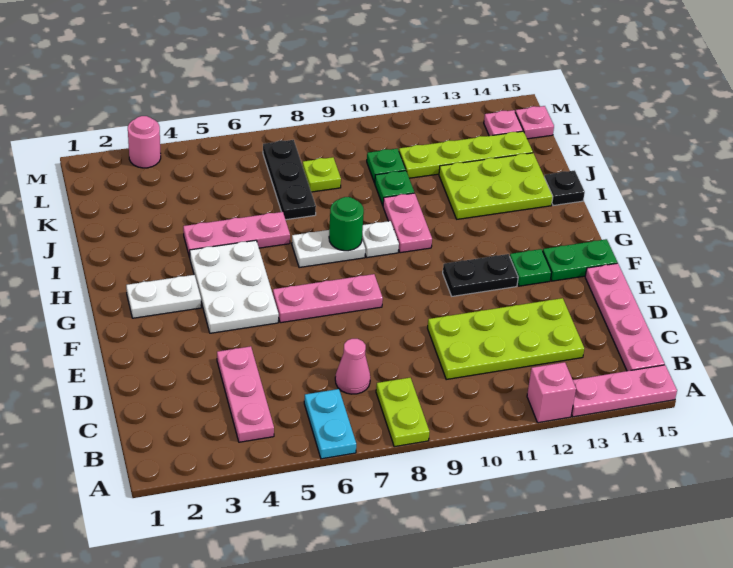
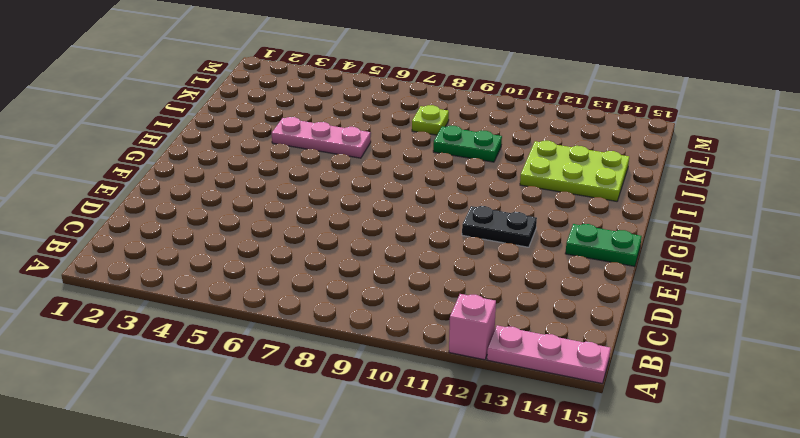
green plate J9:J10 level 1 -> green plate J10 level 1
none -> cyan plate A6:B6 level 1
none -> lime plate A8:B8 level 1
none -> pink plate B4:D4 level 1

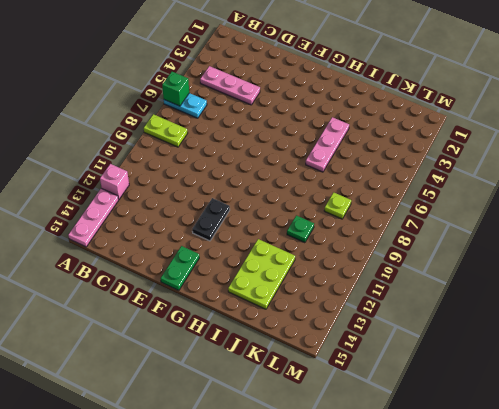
green brick A6 level 2 -> none
none -> pink plate B15:E15 level 1
none -> pink cone C7 level 1
none -> lime plate C10:D13 level 1

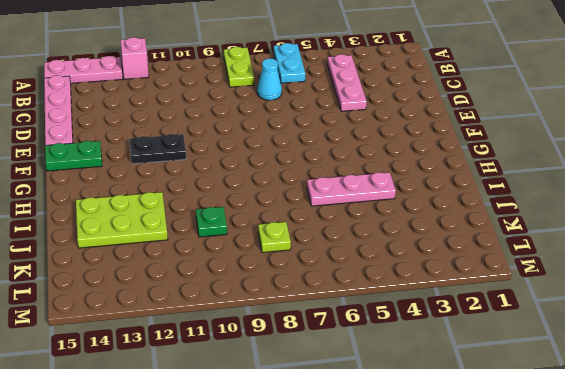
cyan cone C7 level 1 -> pink cone C7 level 1
none -> lime plate C10:D13 level 1
none -> white plate F4:H5 level 1
none -> pink plate F6:F8 level 1

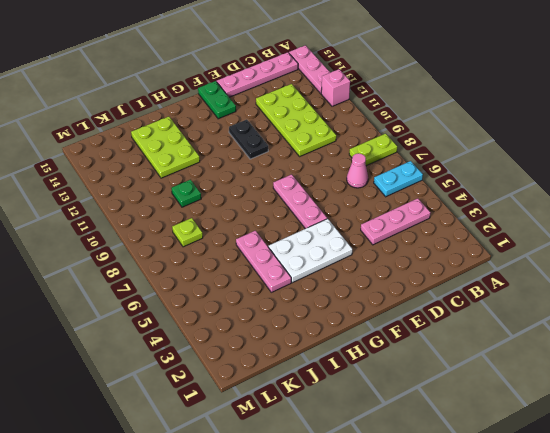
none -> green plate F13 level 1
none -> white plate G2:G3 level 1
none -> white plate H7:H8 level 1

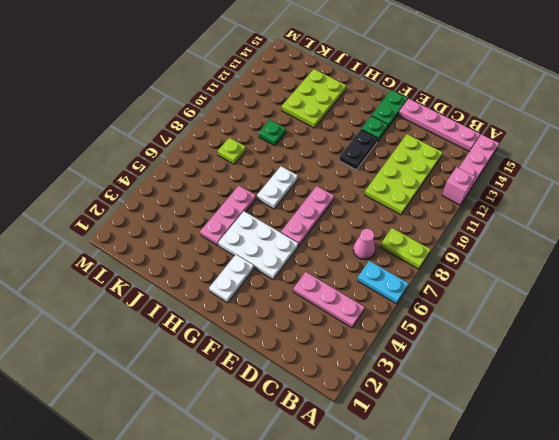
none -> white plate H9 level 1
none -> pink plate H10:I10 level 1
none -> black plate I15 level 1

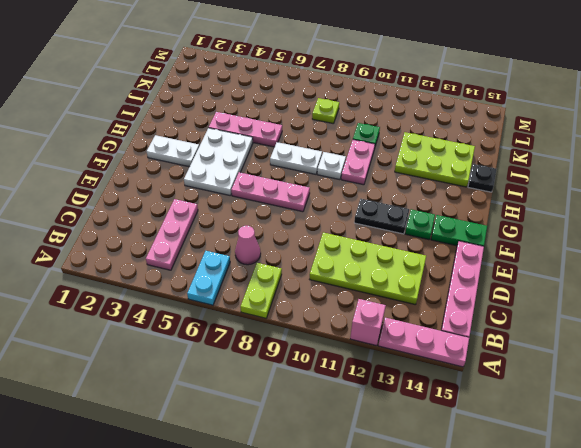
none -> black plate J7:L7 level 1
none -> green plate K10 level 1
none -> lime plate K11:K14 level 1

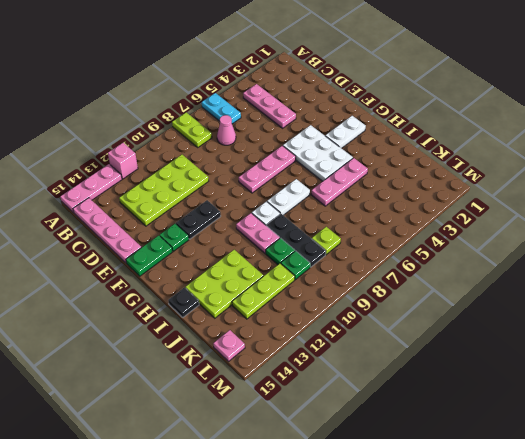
black plate I9:K9 level 1 -> black plate J7:L7 level 1
lime plate K11:K13 level 1 -> lime plate K11:K14 level 1
none -> pink plate L14 level 1
none -> pink round brick M3 level 1
none -> green round brick H8 level 2

